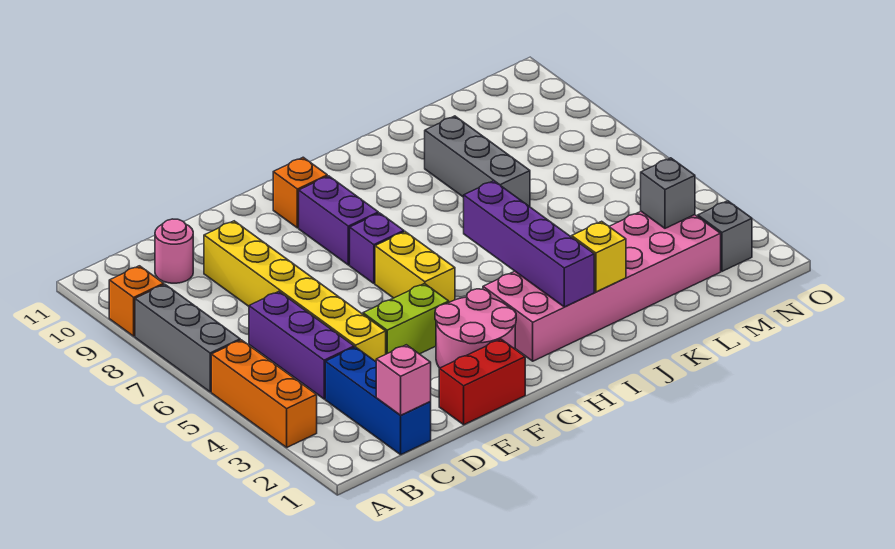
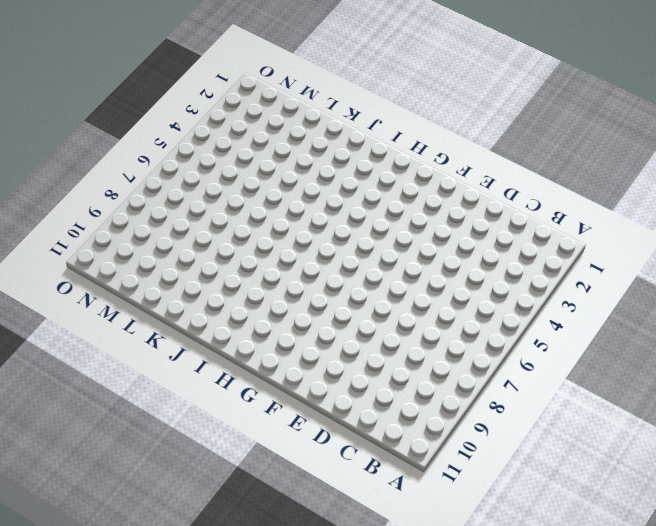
none -> orange brick A3:A5 level 1
none -> grey brick A6:A8 level 1
none -> orange brick A9 level 1

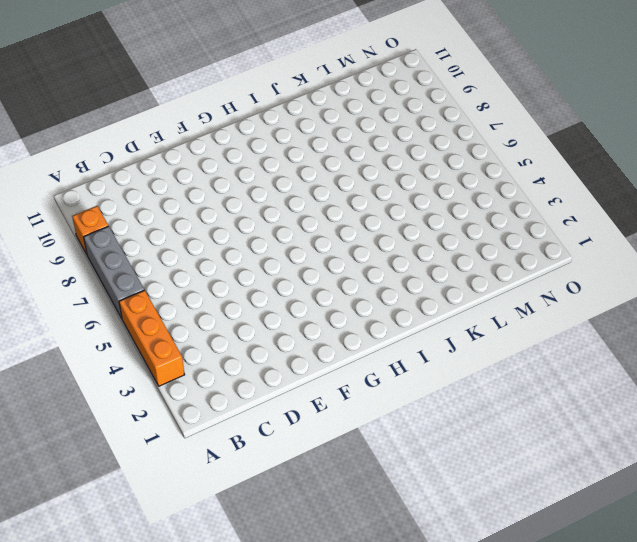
none -> blue brick C1:C3 level 1
none -> purple brick C4:C6 level 1
none -> pink round brick C10 level 1

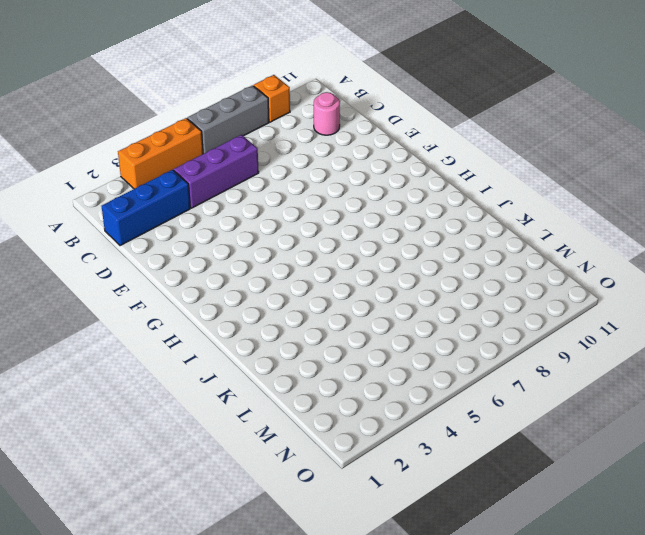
none -> yellow brick D4:D9 level 1
none -> red brick E1:F1 level 1
none -> lime brick E4:F4 level 1

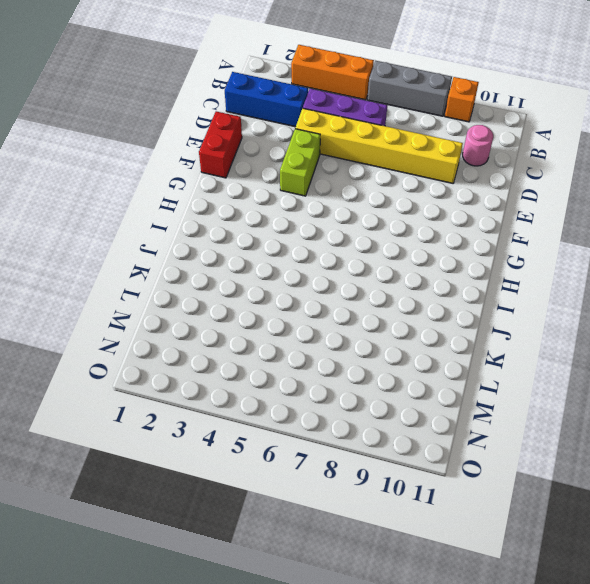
none -> pink round brick F2:G3 level 1
none -> yellow brick G5:G6 level 1
none -> purple brick G7 level 1

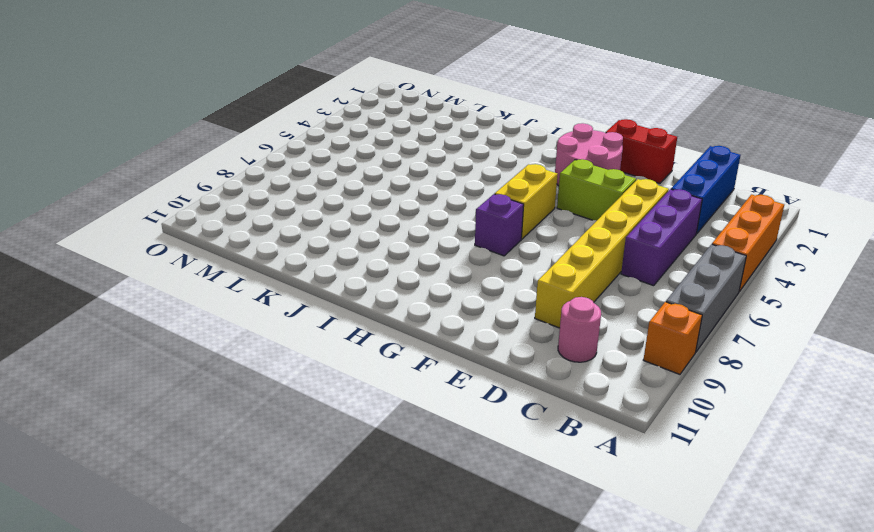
none -> purple brick G8:G9 level 1
none -> orange brick G10 level 1
none -> pink brick H2:M3 level 1

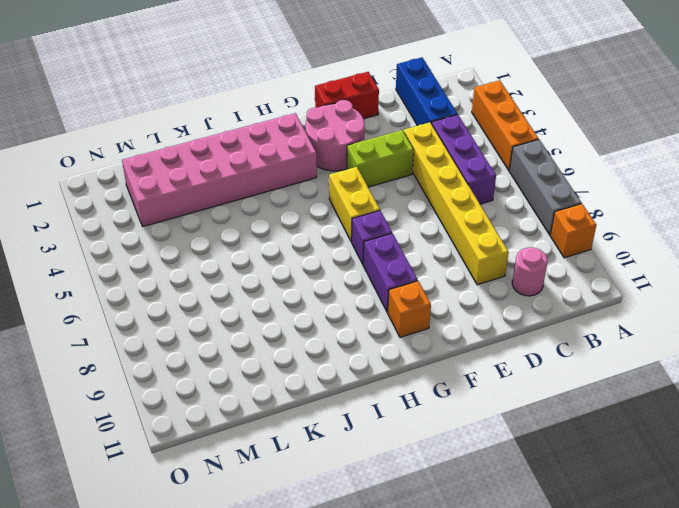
none -> grey brick K7:K9 level 1
none -> grey brick N2 level 1
none -> pink brick C1 level 2

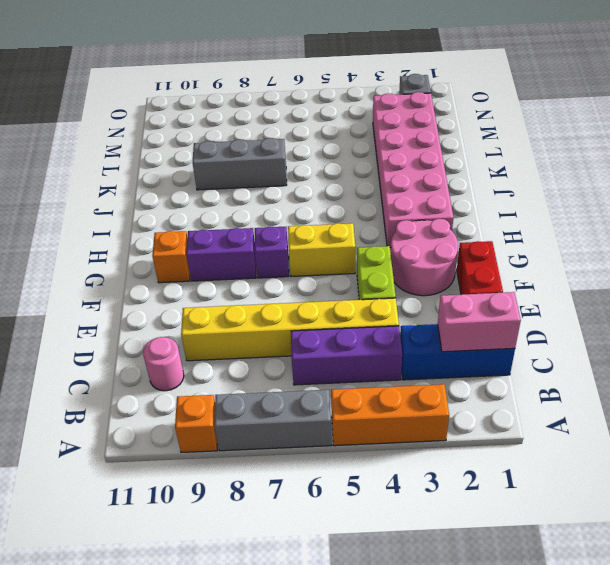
pink brick C1:C2 level 2 -> pink brick C1 level 2
none -> purple brick I2:I5 level 2
none -> yellow brick J2 level 2
none -> grey brick M3 level 2

